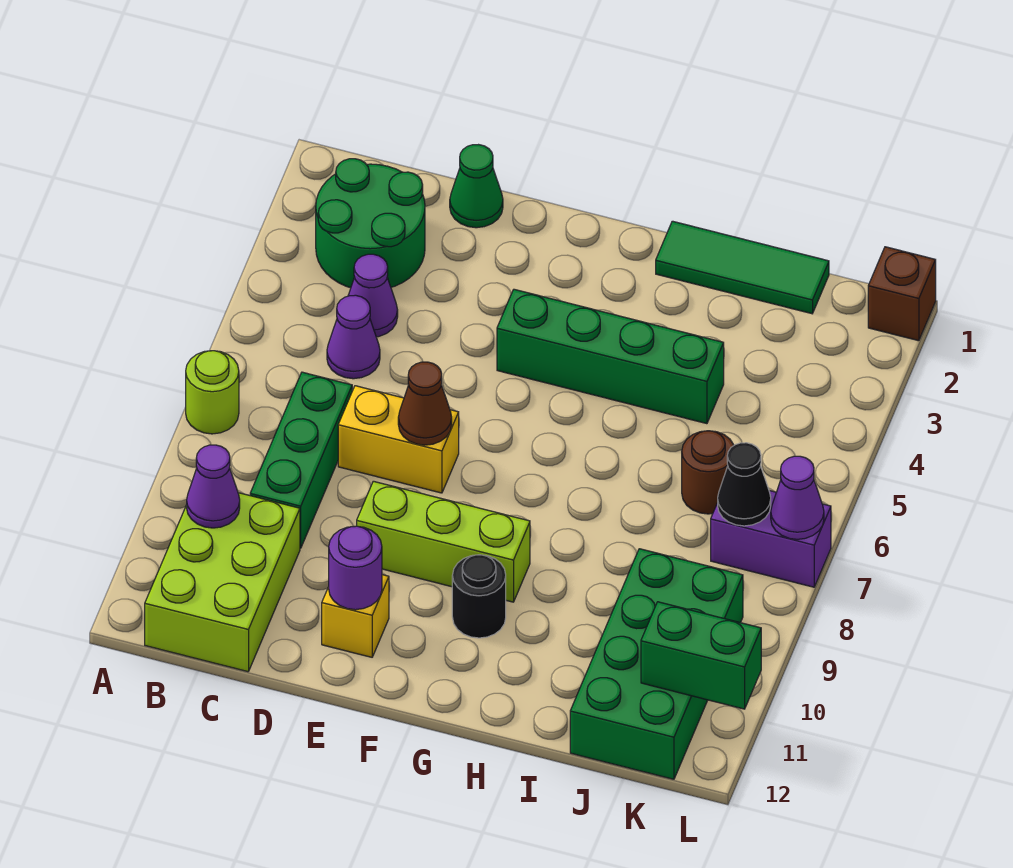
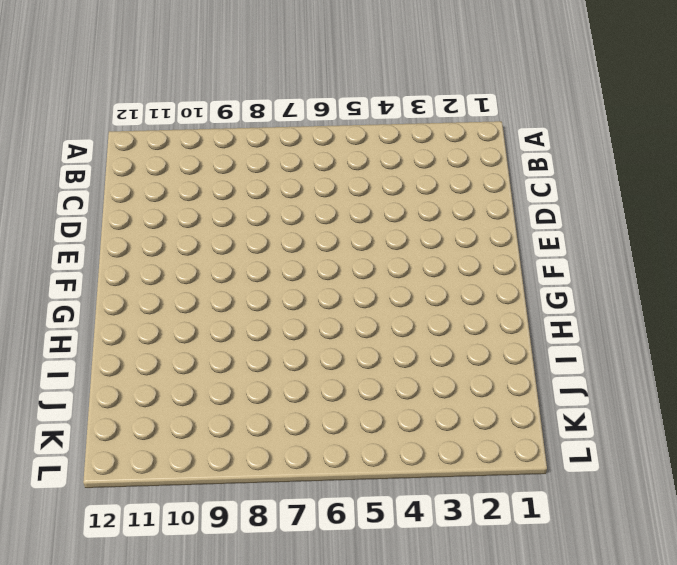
none -> lime round brick A7 level 1
none -> green round brick B2:C3 level 1
none -> lime brick B10:C12 level 1

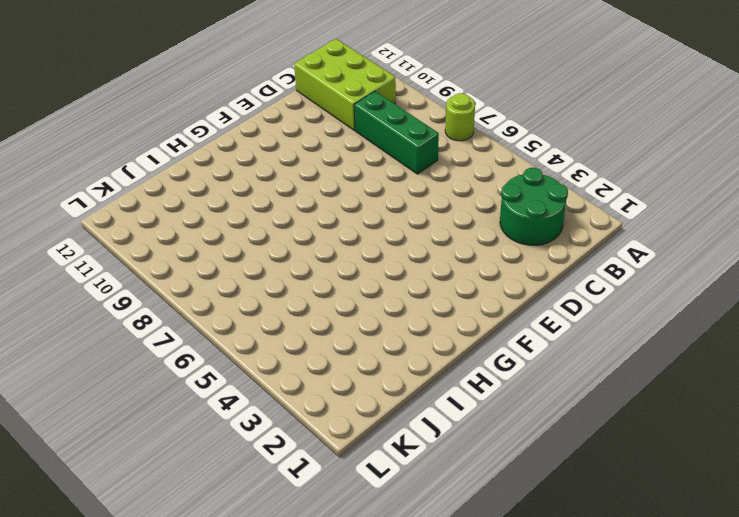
none -> purple cone C4 level 1
none -> purple cone C5 level 1
none -> green cone D1 level 1

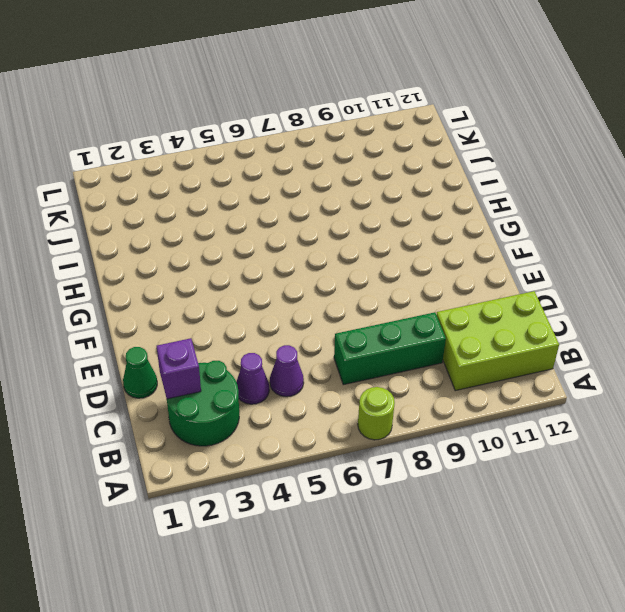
purple brick C2 level 2 -> none
none -> yellow brick D7:E7 level 1
none -> lime brick E9:G9 level 1
none -> yellow brick E11 level 1

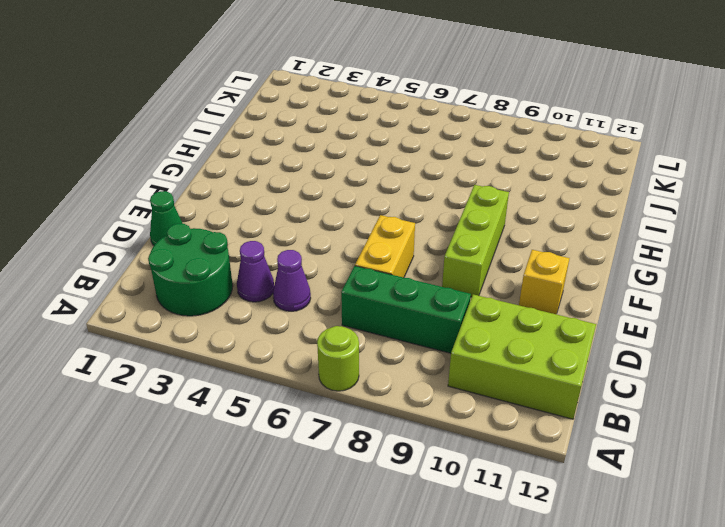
none -> green brick F4:I4 level 1
none -> black round brick G10 level 1
none -> green tile H1:J1 level 1

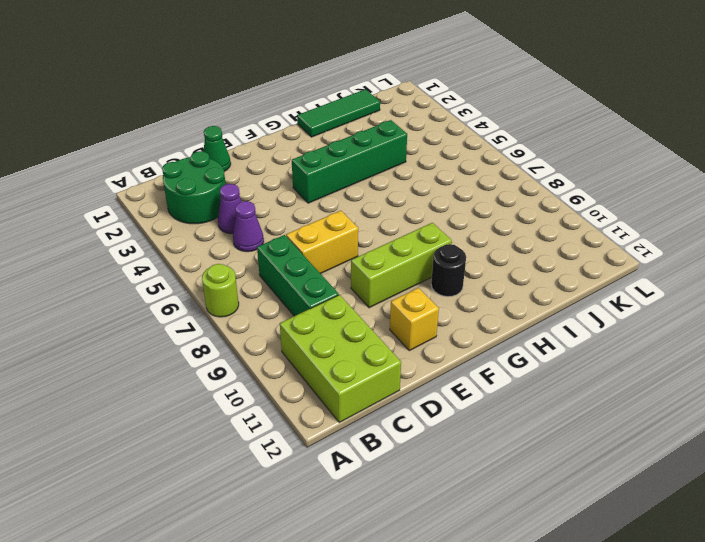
none -> brown round brick J6 level 1
none -> green brick J9:K12 level 1
none -> purple brick K7:L7 level 1

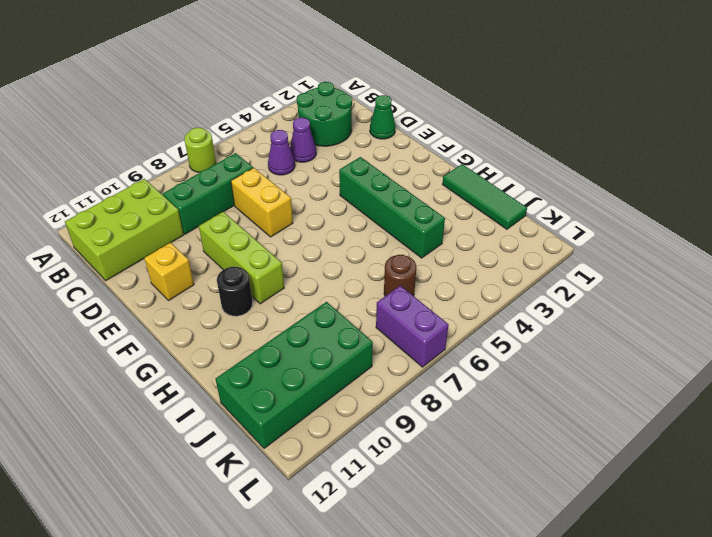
none -> brown brick L1 level 1
none -> purple cone B10 level 2
none -> brown cone E7 level 2

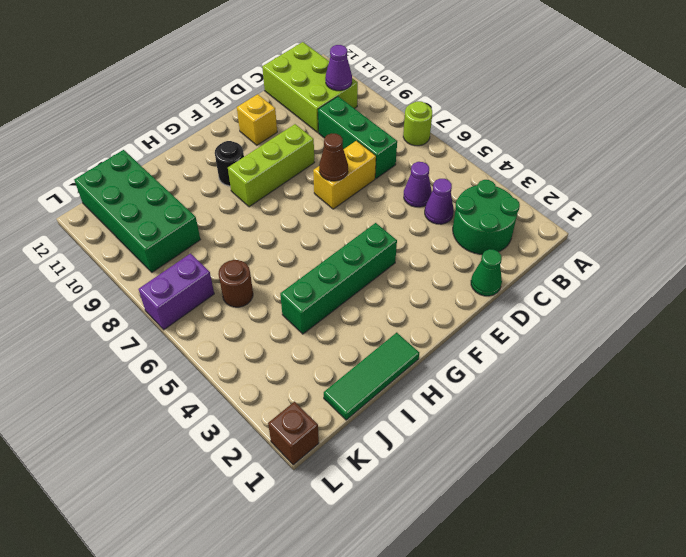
none -> purple round brick E11 level 2
none -> black cone K7 level 2
none -> green brick K11:L11 level 2

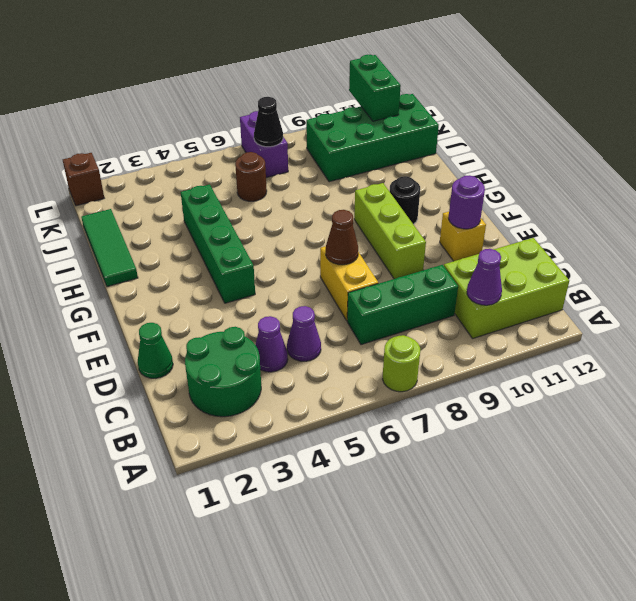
none -> purple cone L7 level 2

